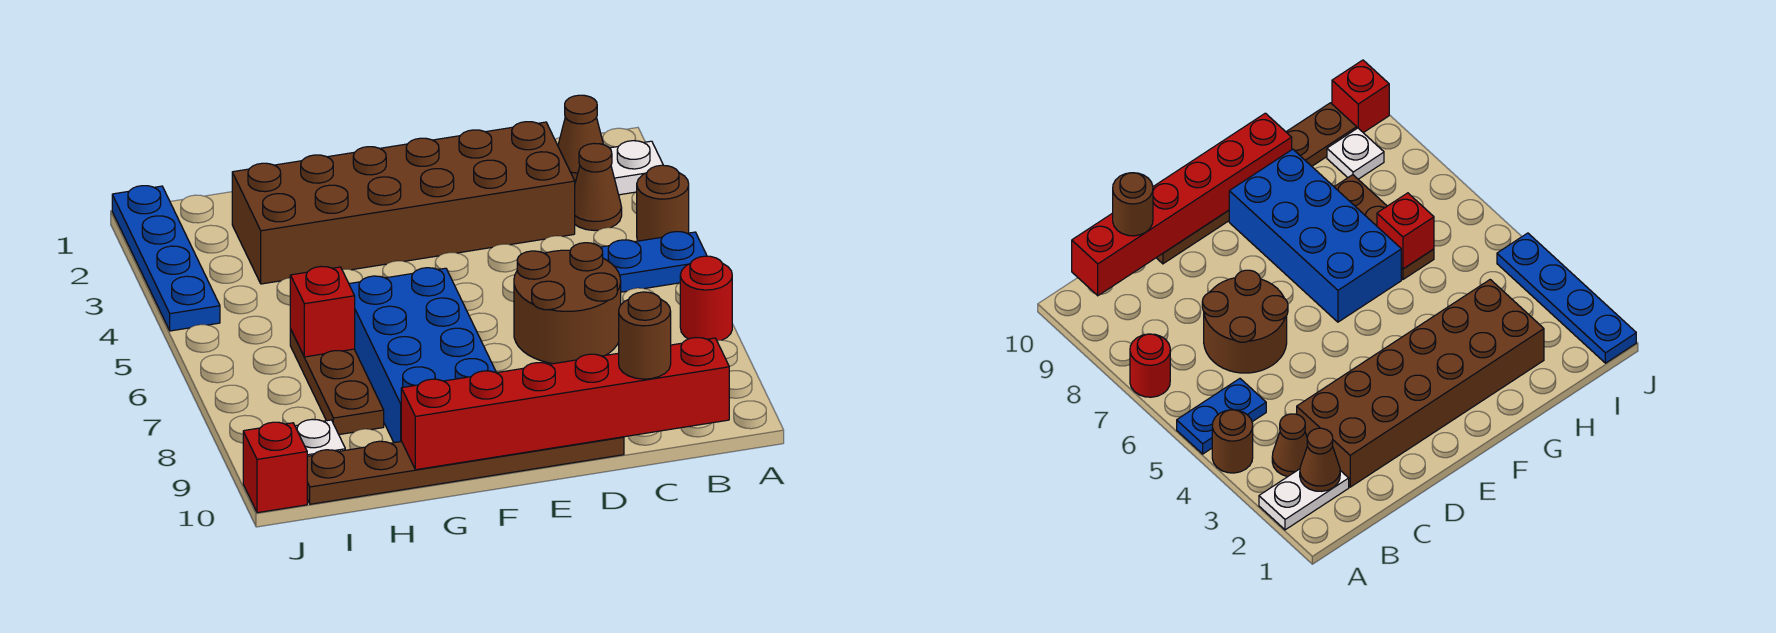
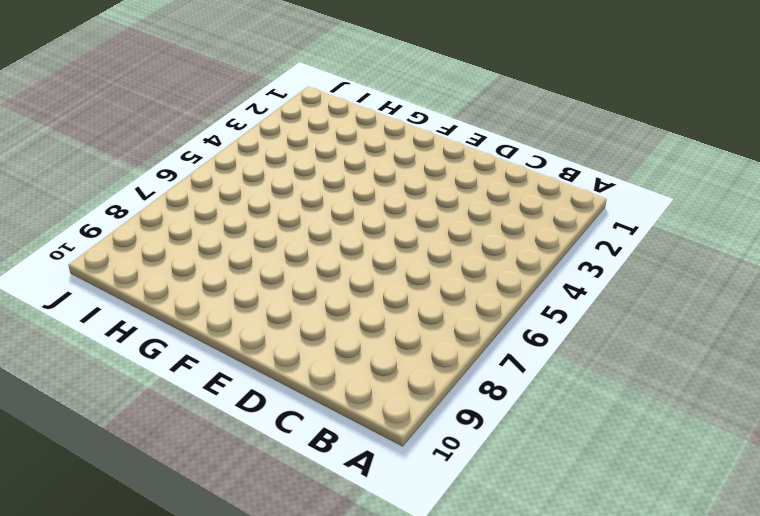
none -> white plate A2:B2 level 1
none -> brown round brick A4 level 1
none -> blue plate A5:B5 level 1

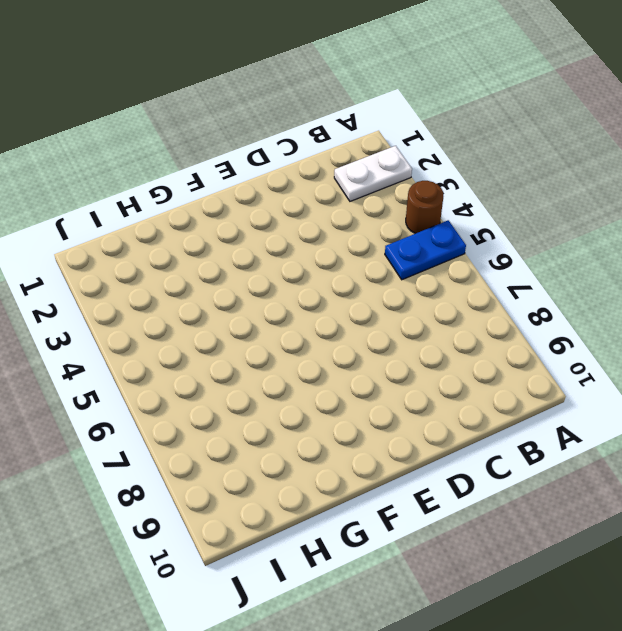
none -> red round brick A7 level 1
none -> brown cone B3 level 1
none -> brown brick C2:H3 level 1

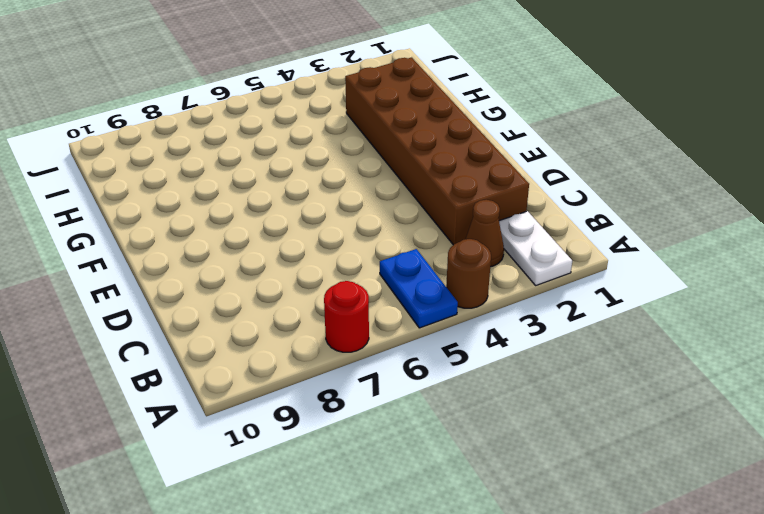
none -> brown round brick C6:D7 level 1
none -> brown plate D10:I10 level 1
none -> blue brick F6:G9 level 1

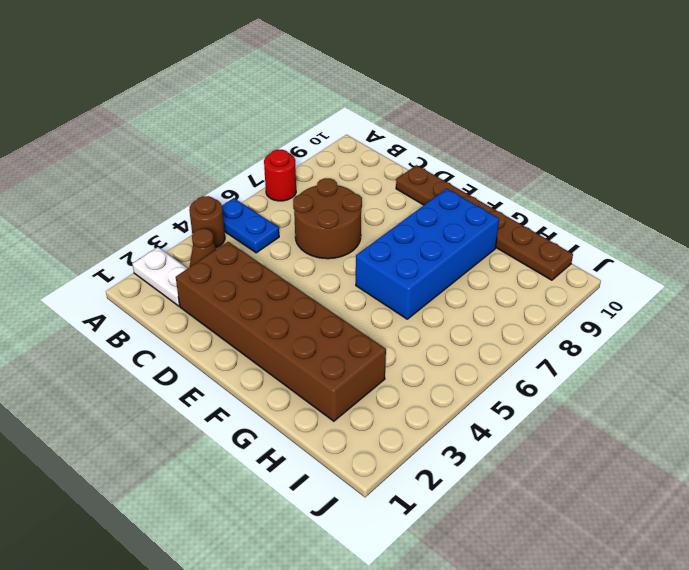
none -> brown plate H6:H8 level 1
none -> white plate I9 level 1
none -> blue plate J1:J4 level 1

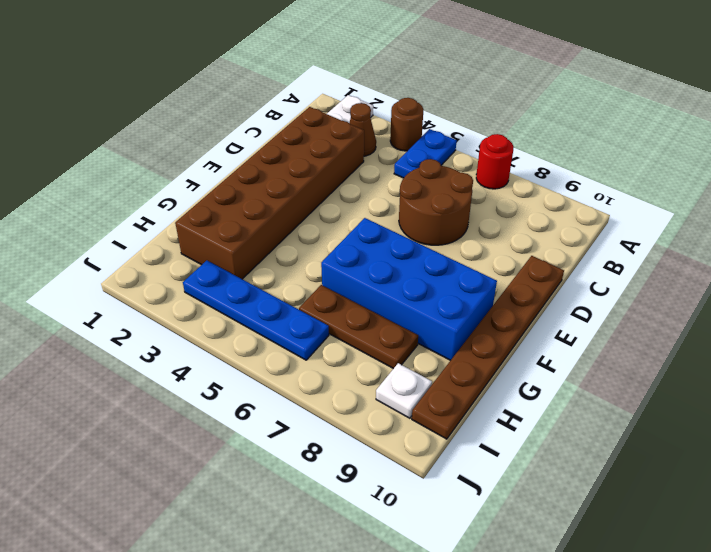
blue plate I3:I6 level 1 -> blue plate J1:J4 level 1
none -> red brick J10 level 1
none -> brown cone B2 level 2
none -> red brick B10:G10 level 2

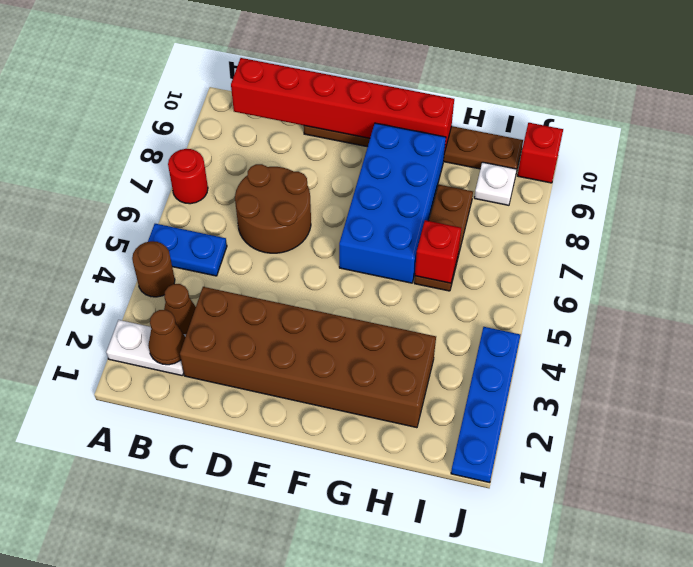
none -> brown round brick C10 level 3

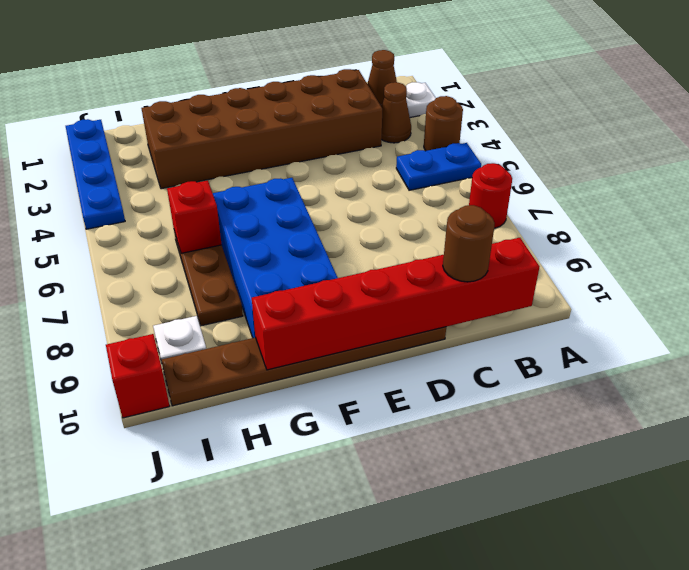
none -> brown round brick C6:D7 level 1

